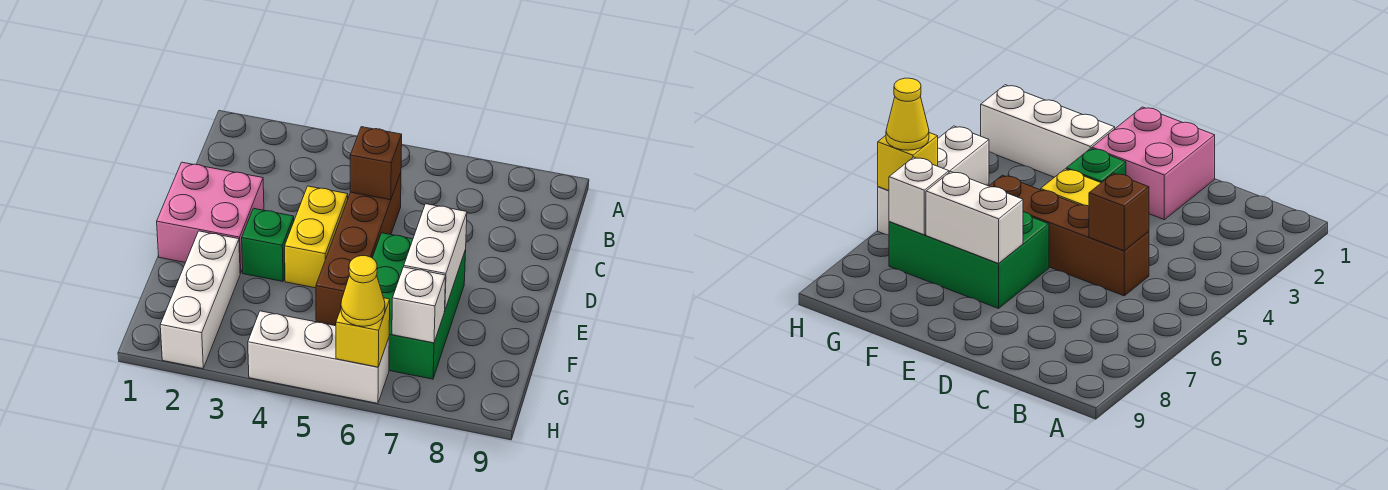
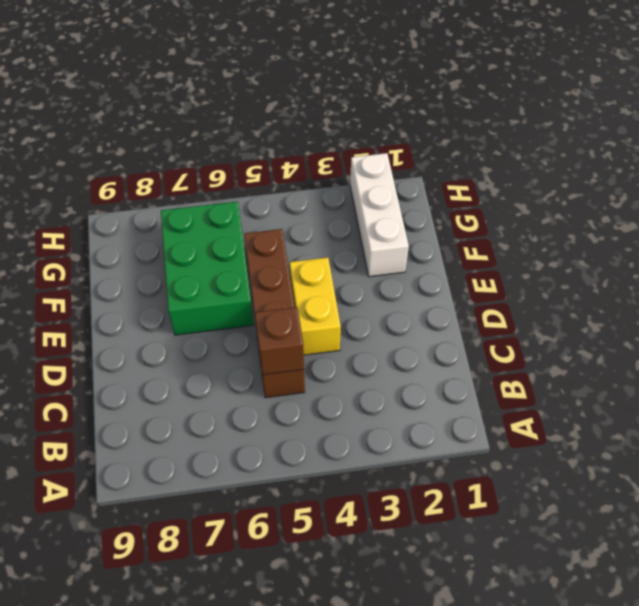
none -> pink brick D1:E2 level 1
none -> green brick E3 level 1
none -> white brick H4:H6 level 1

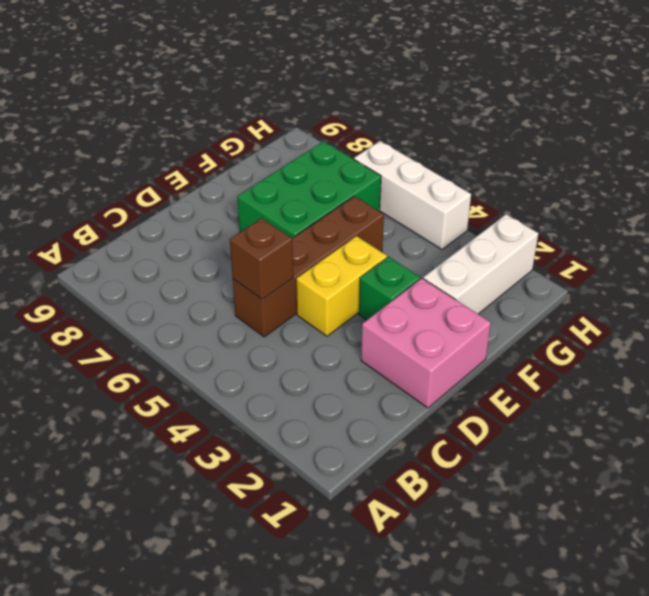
none -> white brick E7:F7 level 2
none -> white brick G7 level 2
none -> yellow brick H6 level 2

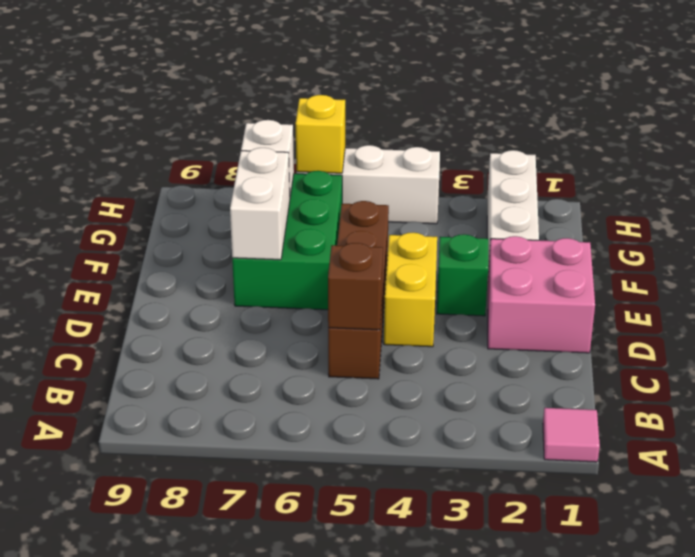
pink tile A1 level 1 -> none
none -> yellow cone H6 level 3

